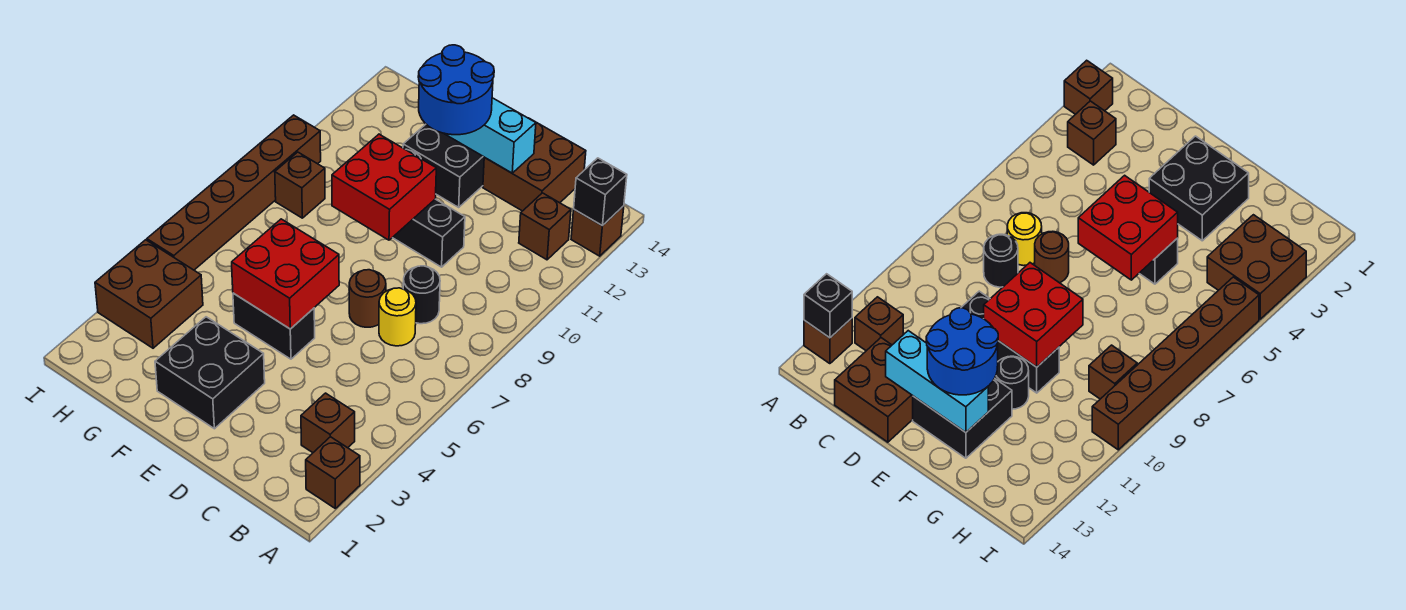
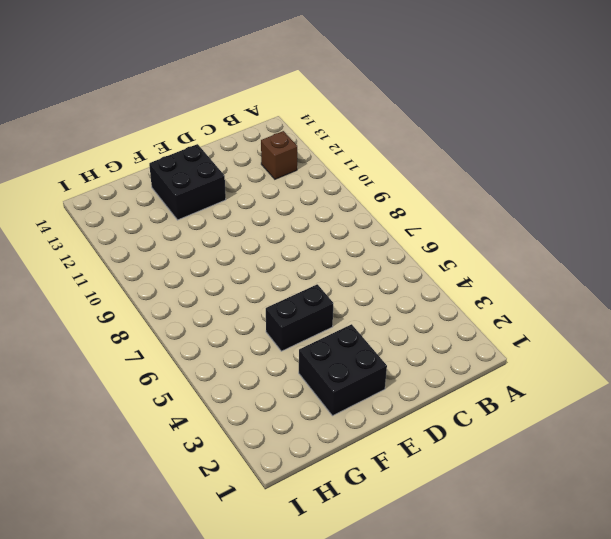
none -> brown brick A2 level 1
none -> brown brick A13 level 1
none -> brown brick B3 level 1

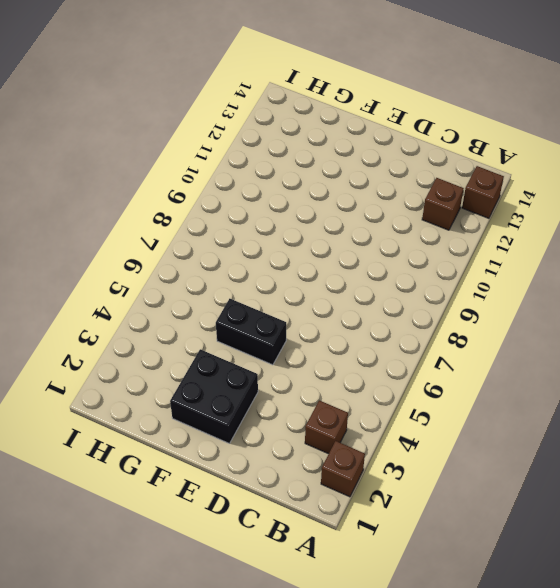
none -> yellow round brick C7 level 1
none -> black round brick C8 level 1
none -> brown brick C13:D14 level 1

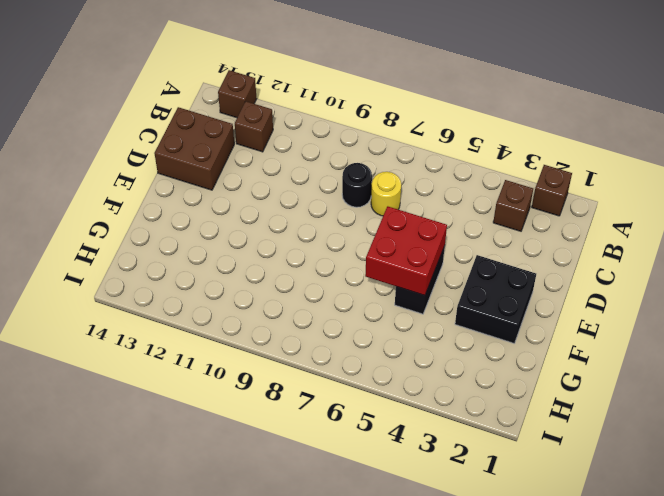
none -> brown round brick D7 level 1
none -> black brick D10:F10 level 1
none -> black brick E12:F13 level 1

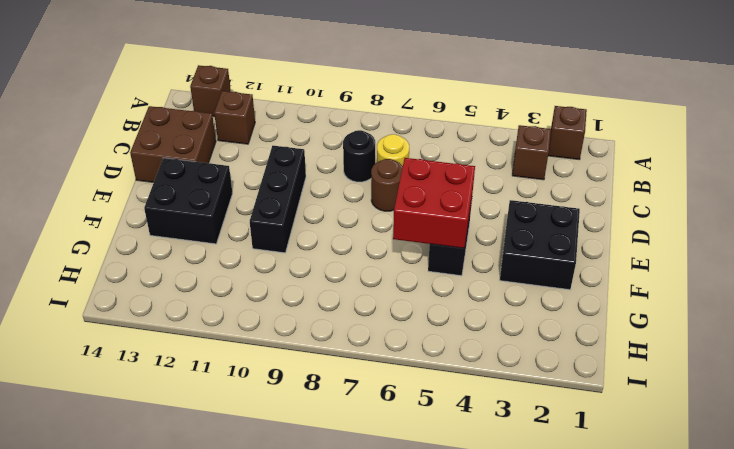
none -> black round brick F11 level 1
none -> brown brick H3:I4 level 1
none -> brown brick H9 level 1

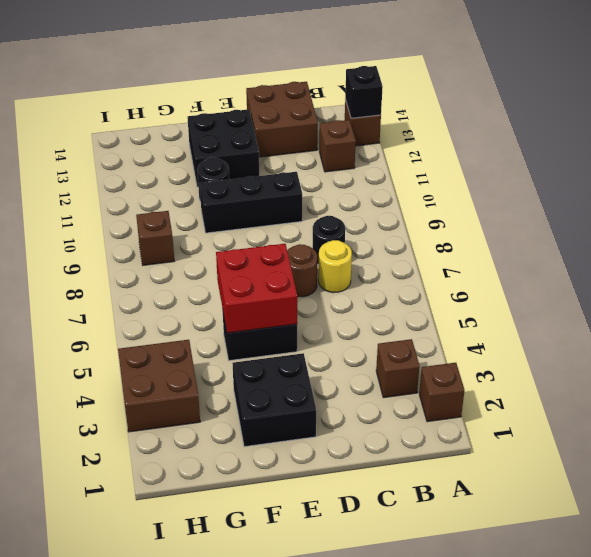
none -> brown brick I5:I10 level 1
none -> cyan brick D13:F13 level 2
none -> red brick E9:F10 level 2

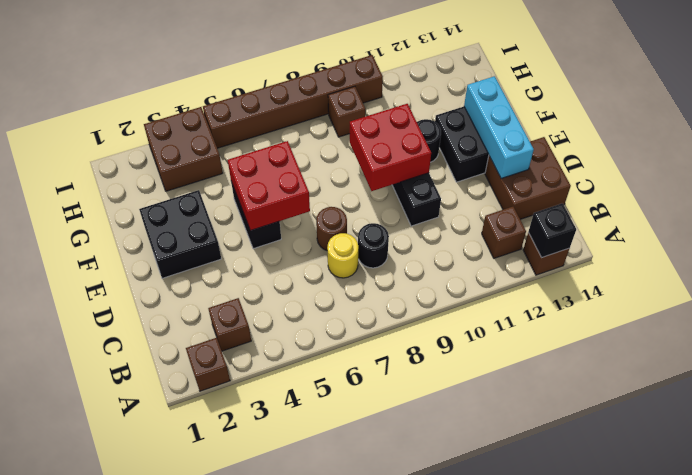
none -> blue round brick E12:F13 level 3

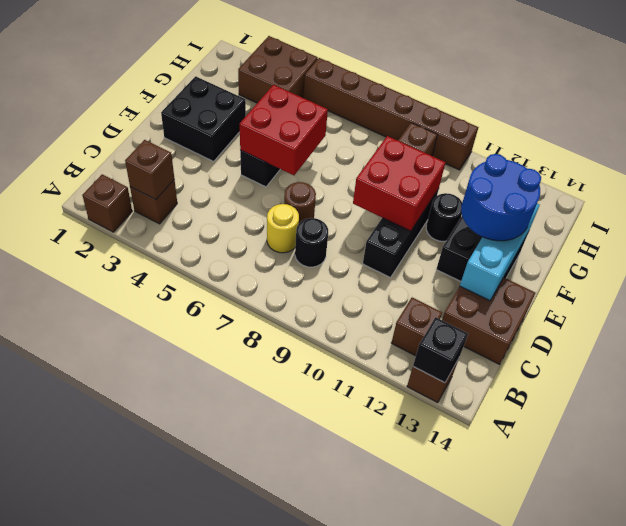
brown brick B3 level 2 -> none

